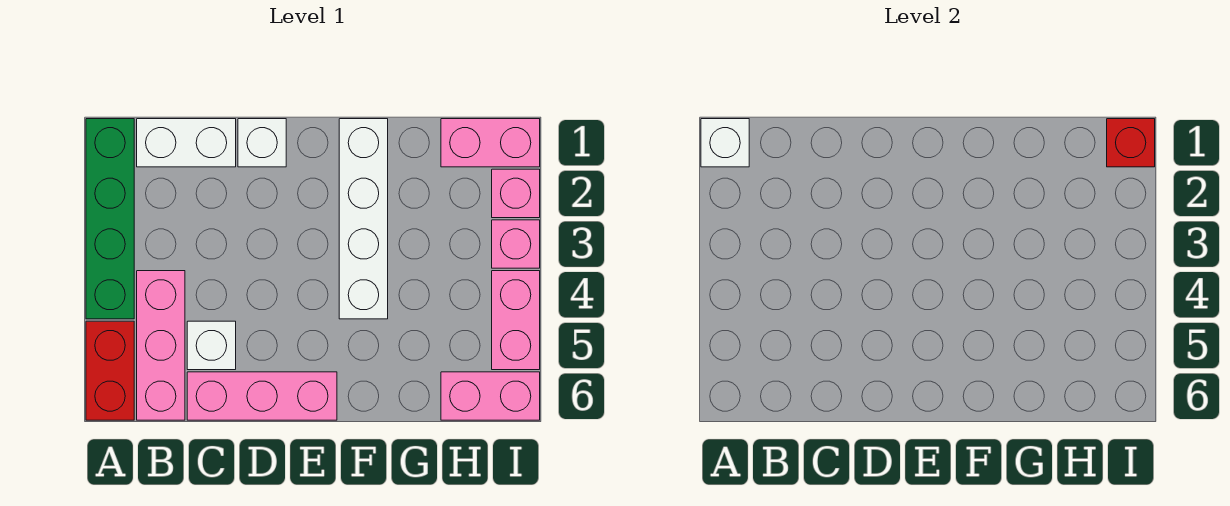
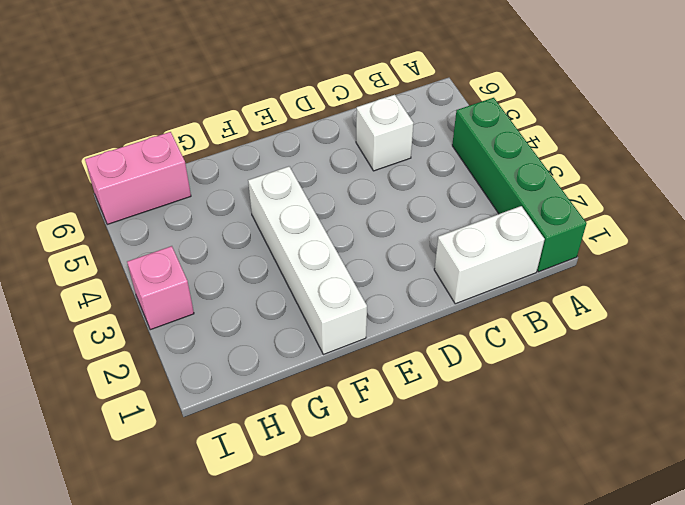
none -> red brick A5:A6 level 1
none -> pink brick B4:B6 level 1
none -> pink brick C6:E6 level 1

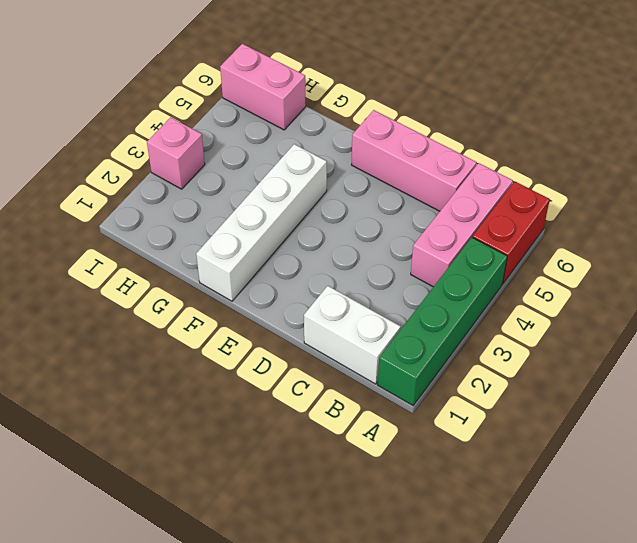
none -> white brick C5 level 1
none -> white brick D1 level 1
none -> pink brick H1:I1 level 1

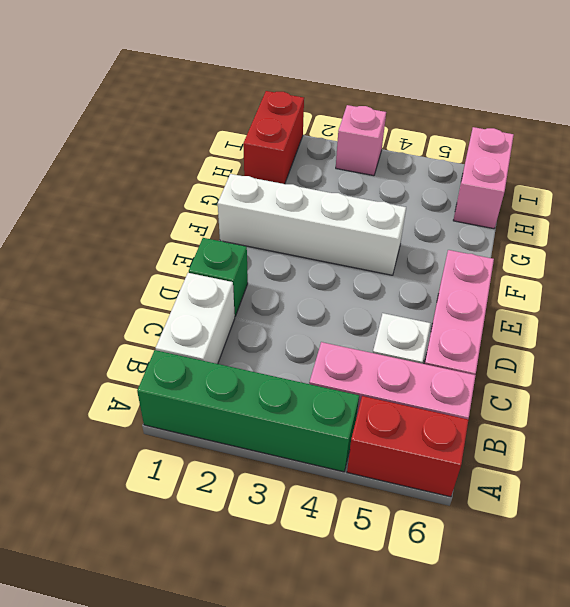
green brick D1 level 1 -> white brick D1 level 1
red brick H1:I1 level 1 -> pink brick H1:I1 level 1
none -> pink brick I2 level 1
none -> pink brick I4:I5 level 1
none -> white brick A1 level 2

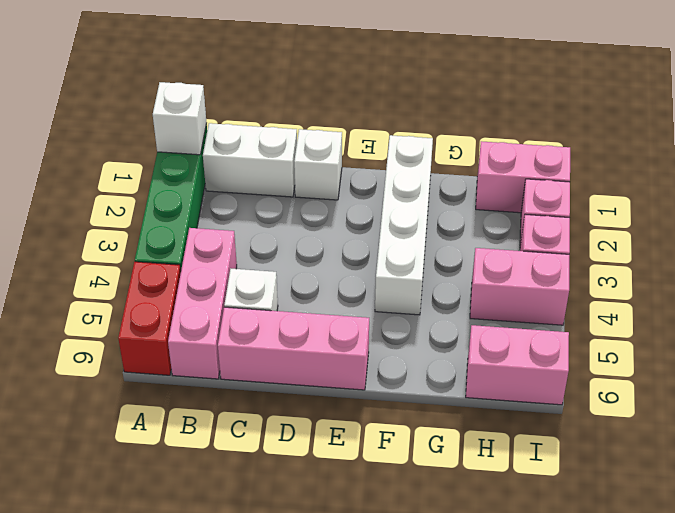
pink brick H4:I4 level 1 -> pink brick I4:I5 level 1
none -> red brick I1 level 2

